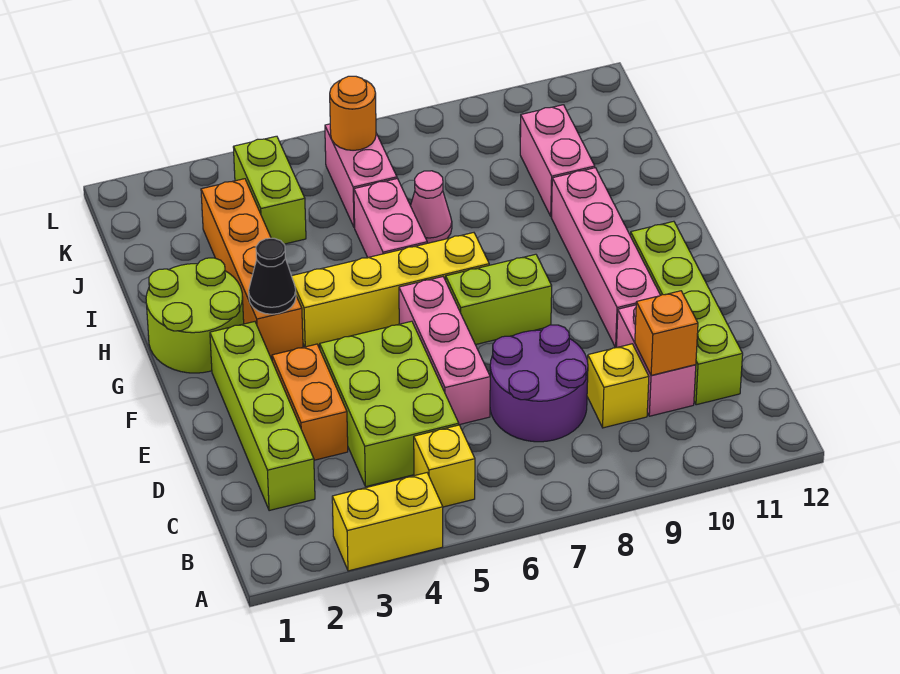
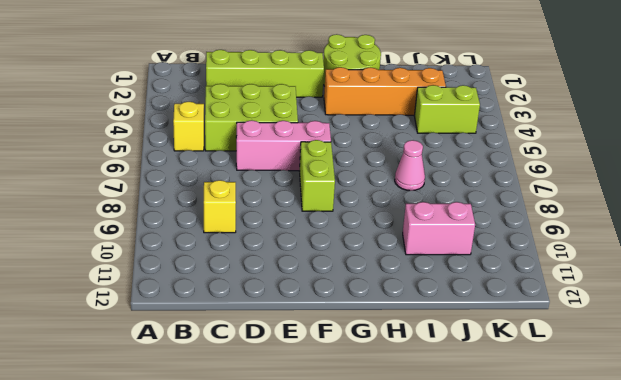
none -> yellow brick A3:A4 level 1
none -> purple round brick C7:D8 level 1
none -> pink brick C10:D10 level 1

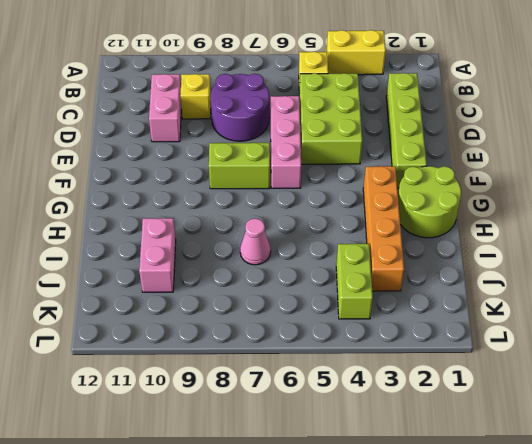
none -> lime brick C11:F11 level 1
none -> orange brick D3:E3 level 1
none -> pink brick E10:H10 level 1

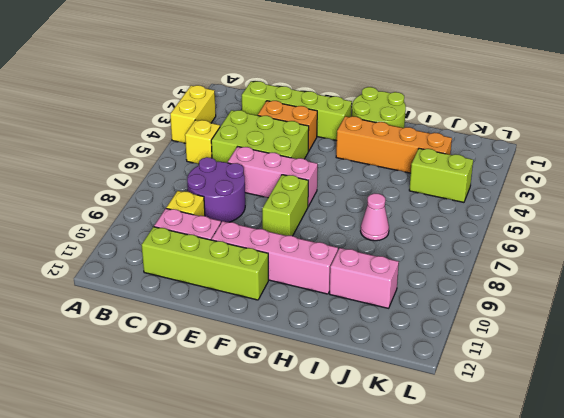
none -> yellow brick G4:G7 level 1
none -> pink brick H6:I6 level 1
none -> pink brick J6:K6 level 1

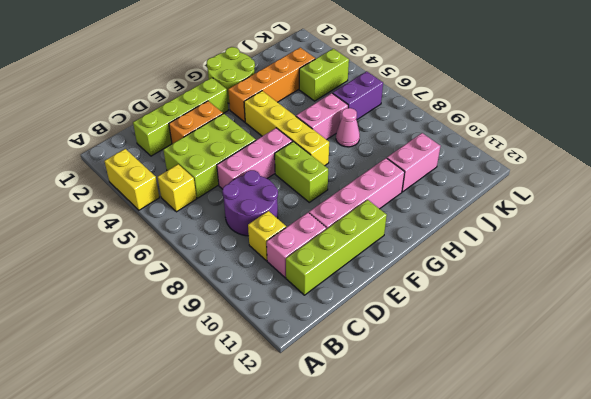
purple brick J6:K6 level 1 -> pink brick J6:K6 level 1
none -> orange brick C10 level 2
none -> black cone G3 level 2
none -> orange round brick K6 level 2

